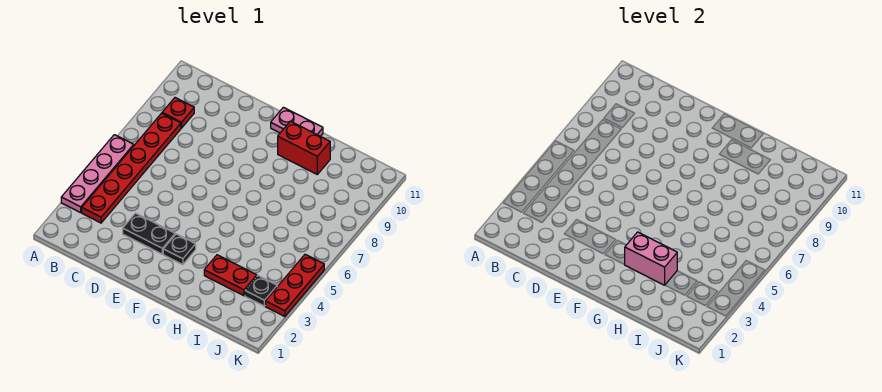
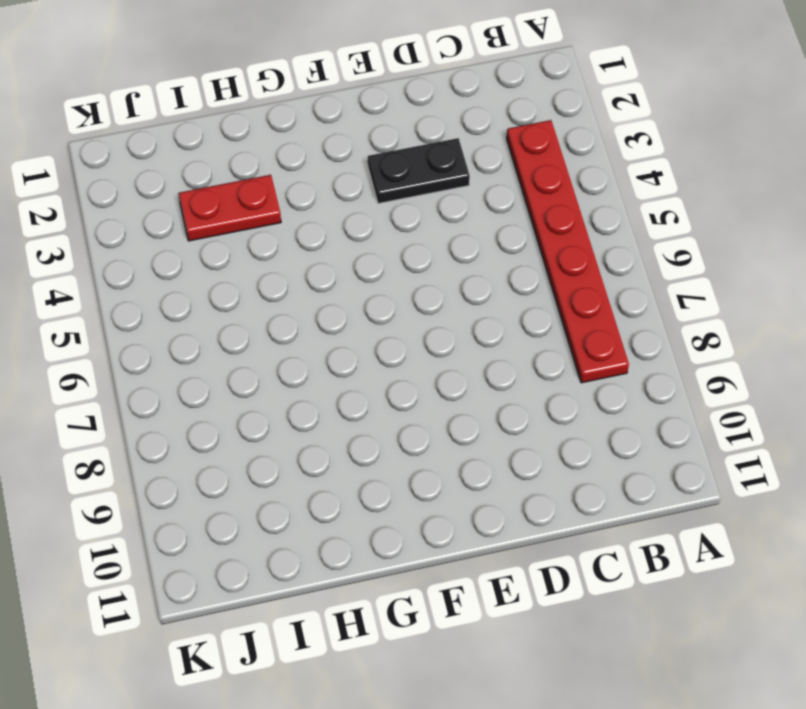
none -> pink plate A3:A6 level 1
none -> red plate B9 level 1

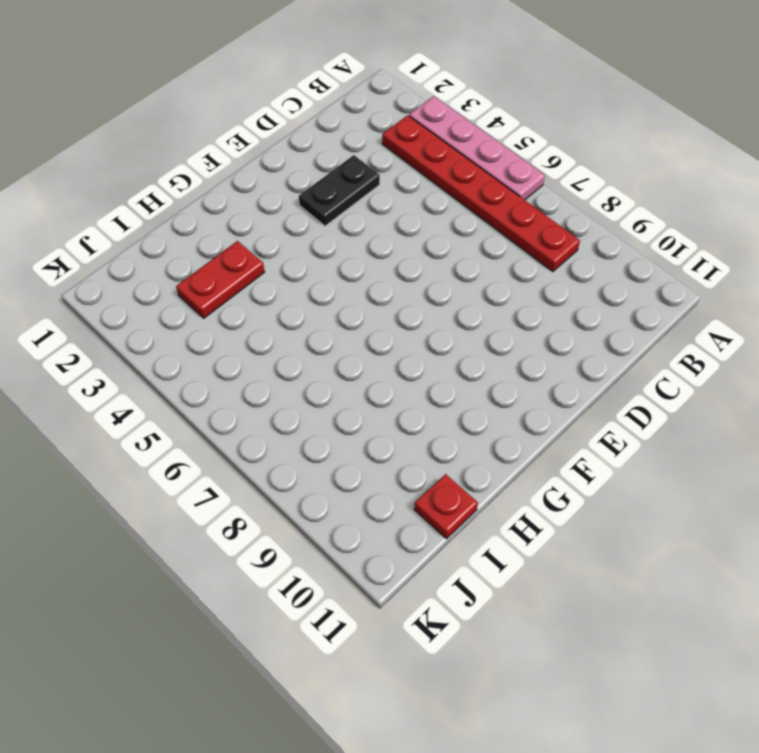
red plate I11 level 1 -> red plate B9 level 1
none -> black plate F3 level 1
none -> pink plate F11:G11 level 1

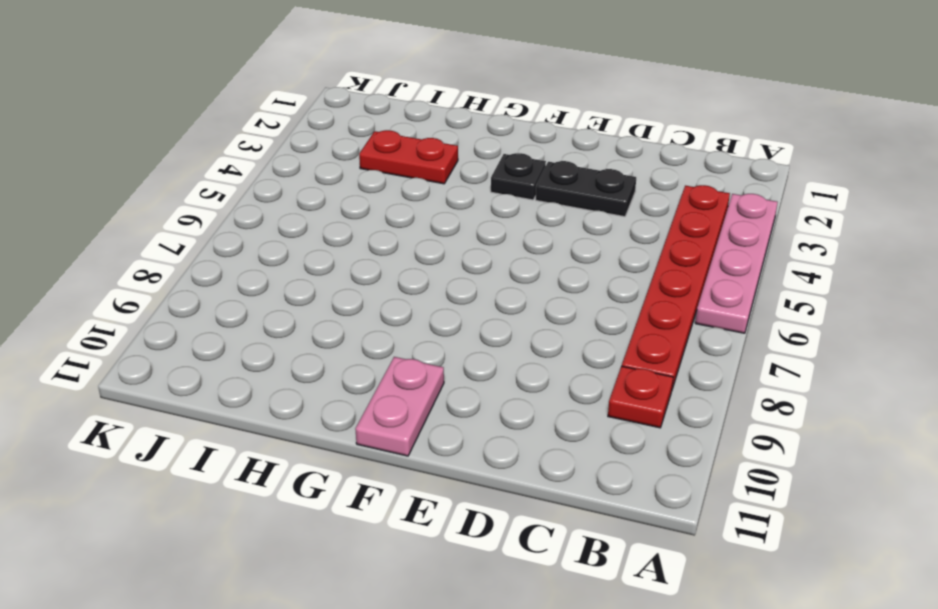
pink plate F10:F11 level 1 -> pink plate F11:G11 level 1
none -> red brick G10:H10 level 1
none -> black plate J3 level 1

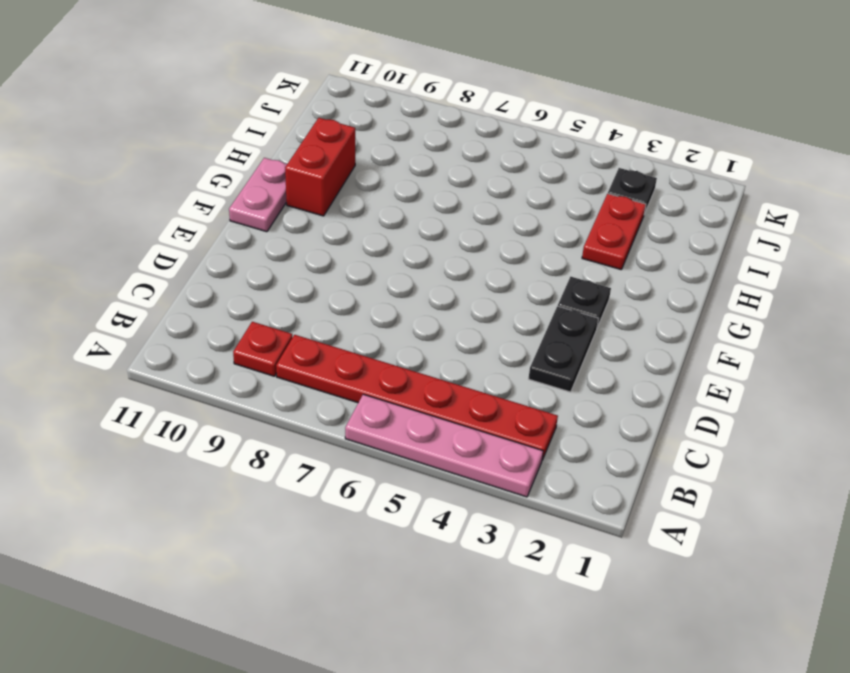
none -> red plate K3:K5 level 1
none -> pink brick G3:H3 level 2

